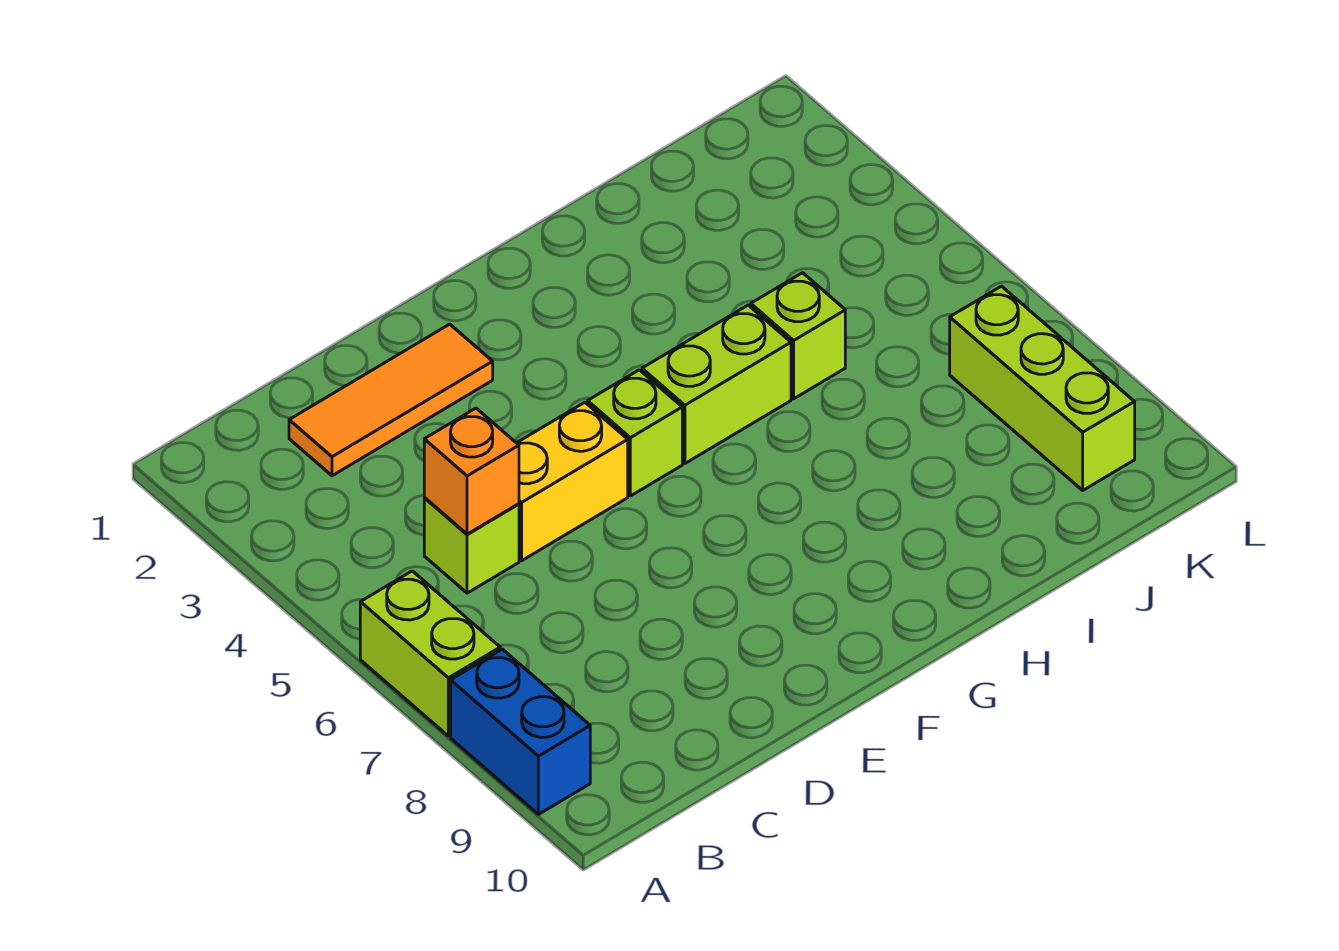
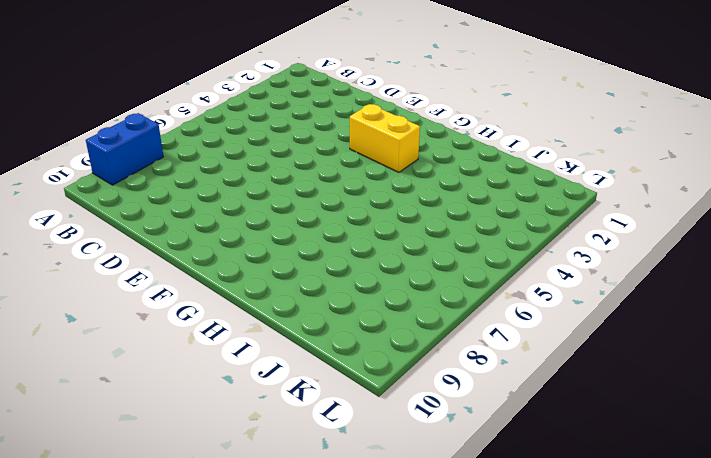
yellow brick F3:G3 level 1 -> yellow brick D5:E5 level 1
none -> lime brick A6:A7 level 1
none -> orange tile C2:E2 level 1

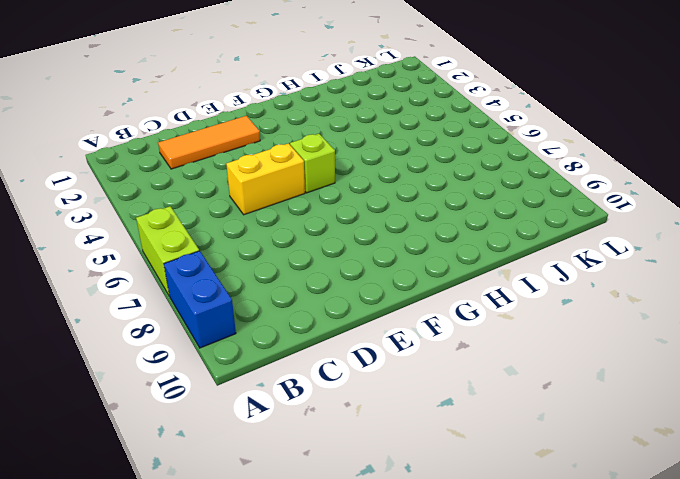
none -> lime brick C5 level 1
none -> lime brick G5:H5 level 1

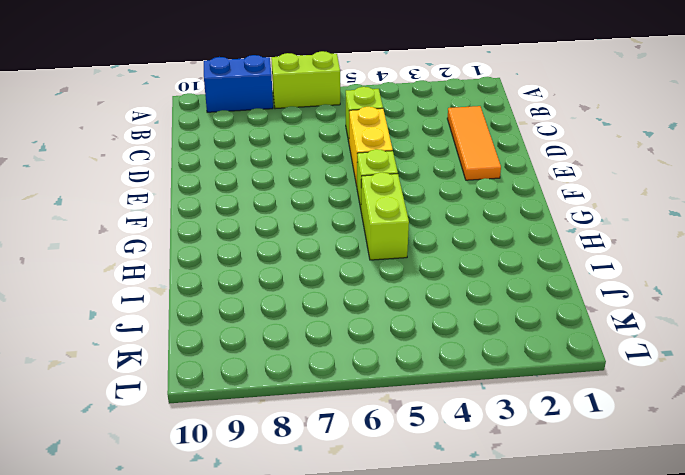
none -> lime brick I5 level 1
none -> lime brick K7:K9 level 1

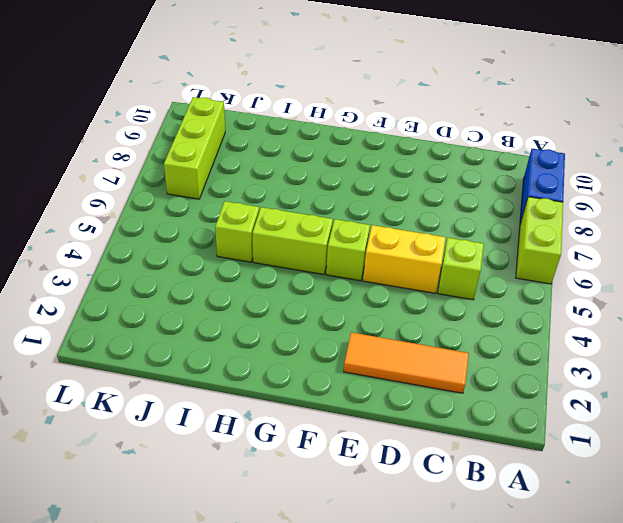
none -> orange brick C5 level 2

